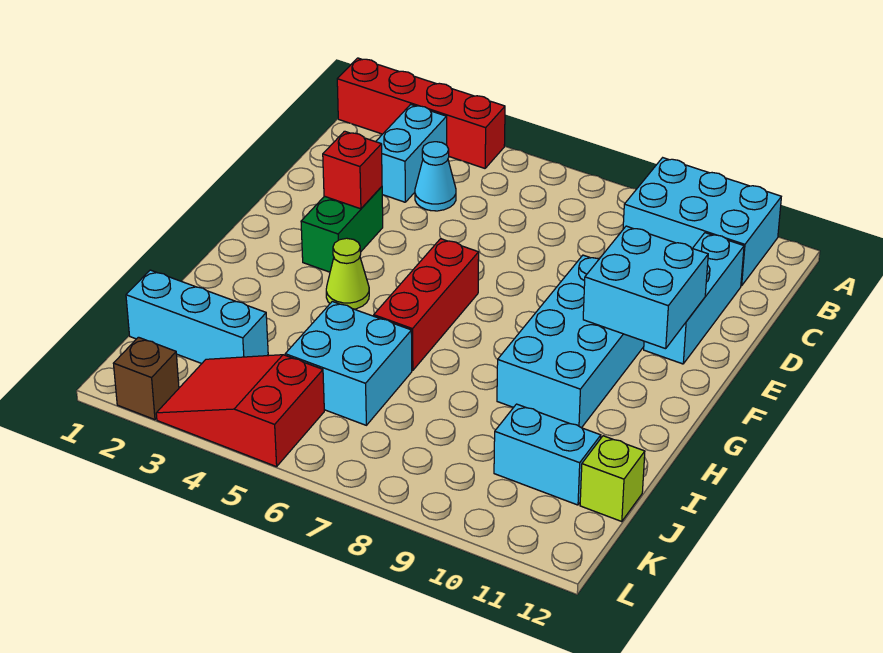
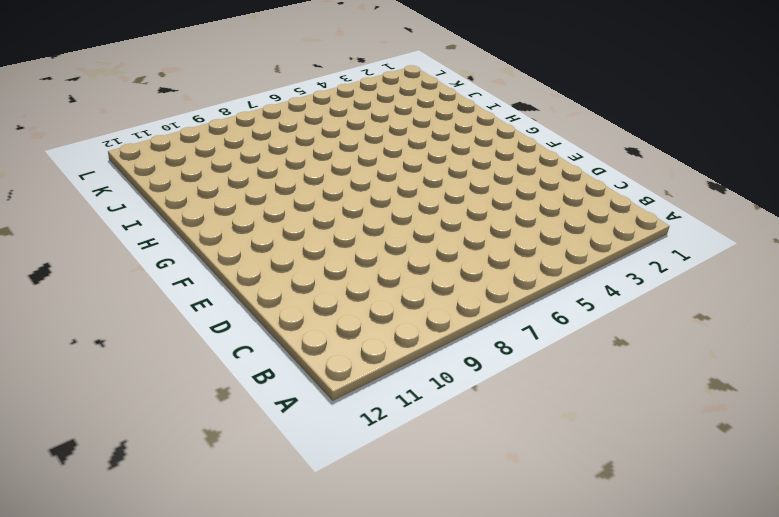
none -> red brick A1:A4 level 1
none -> cyan brick A9:B11 level 1
none -> cyan brick B3:C3 level 1

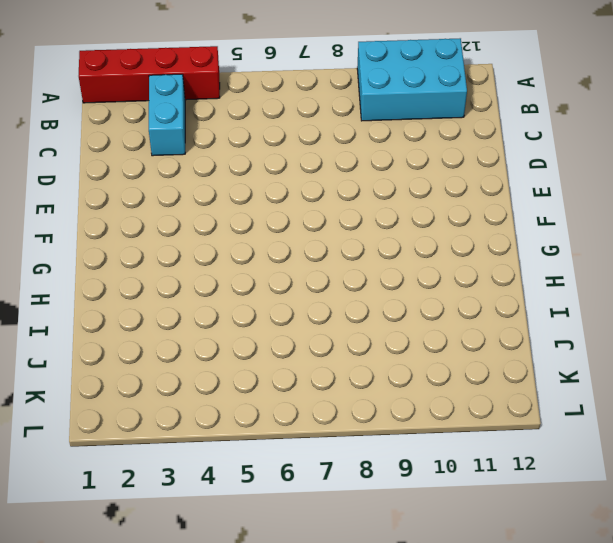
none -> cyan cone C4 level 1
none -> cyan brick C11:E11 level 1
none -> green brick E3:F3 level 1

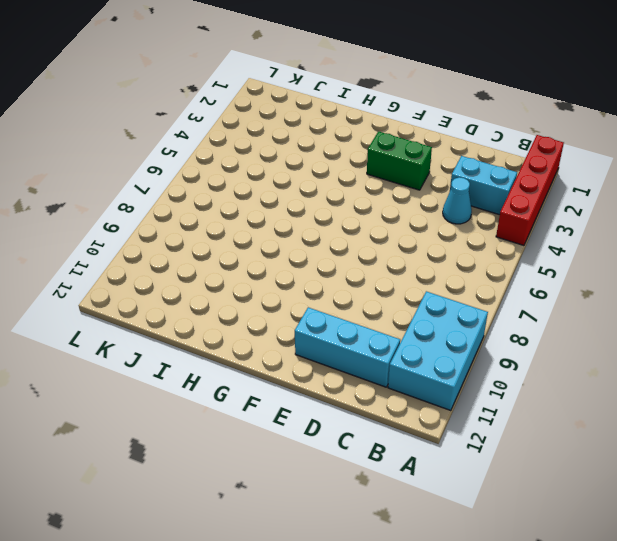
none -> cyan brick E9:H10 level 1
none -> red brick F6:H6 level 1
none -> lime cone G4 level 1

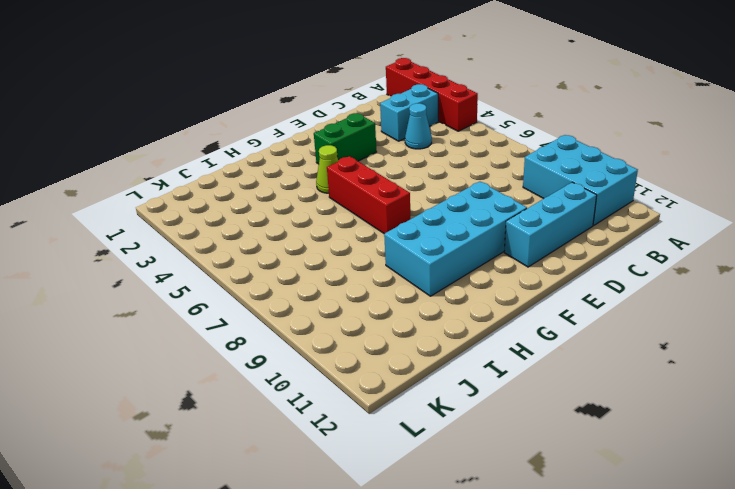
red brick G5:G7 level 1 -> red brick F6:H6 level 1
none -> cyan brick I5:J6 level 1
none -> cyan brick J1:J3 level 1
none -> cyan brick J10:J11 level 1

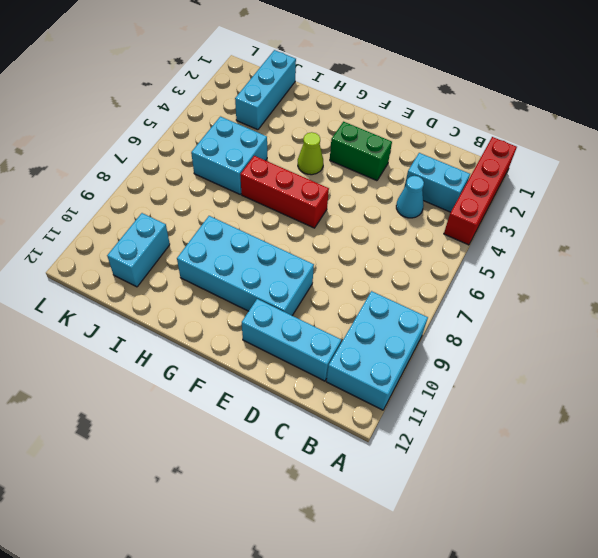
none -> lime brick J12 level 1
none -> red slope K3:L5 level 1 top 5
none -> brown brick L2 level 1

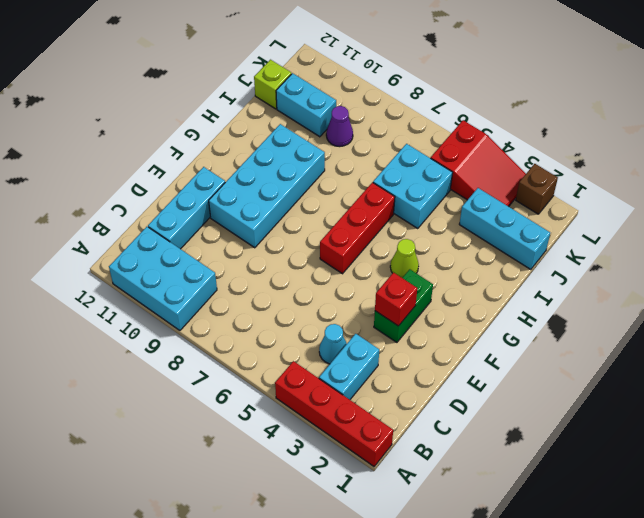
purple cone J9 level 1 -> none
none -> cyan brick E10:F11 level 2

